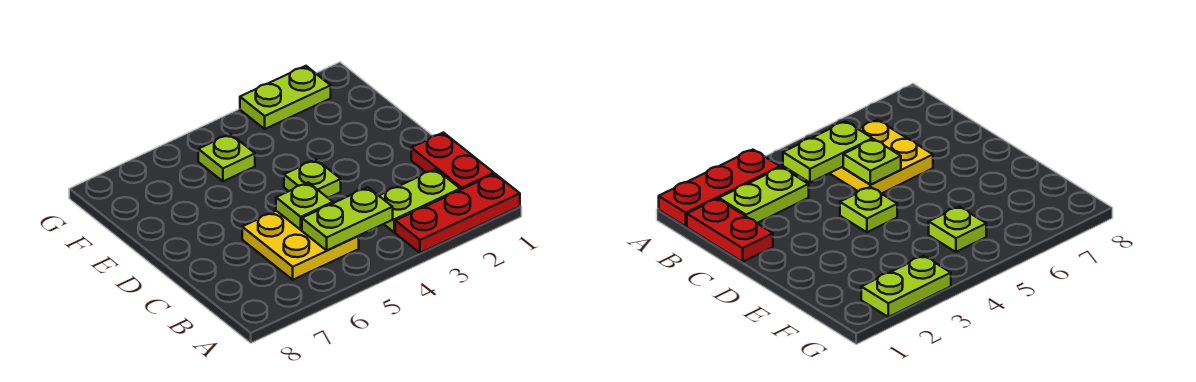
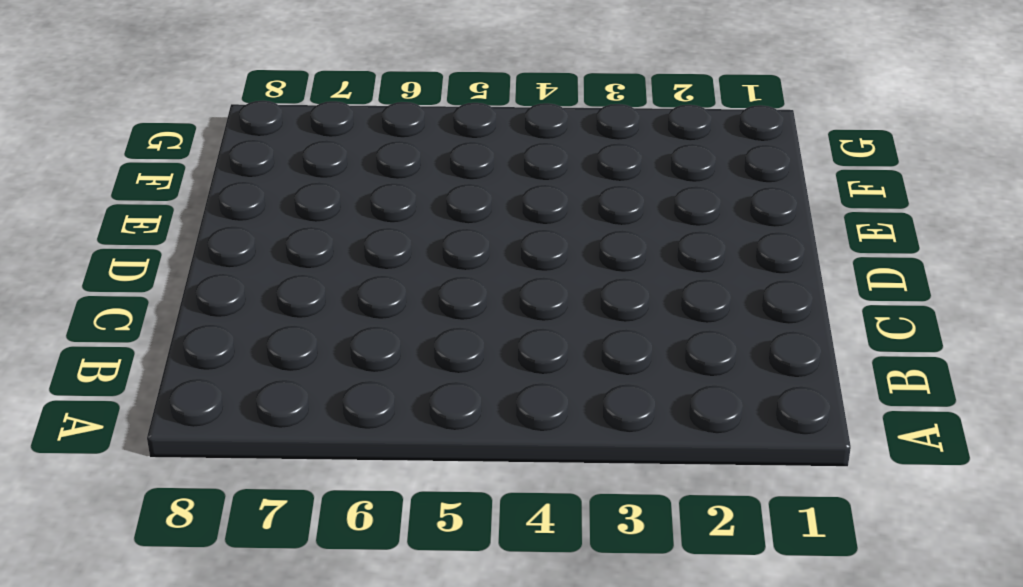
none -> red plate A1:A3 level 1
none -> red plate B1:C1 level 1

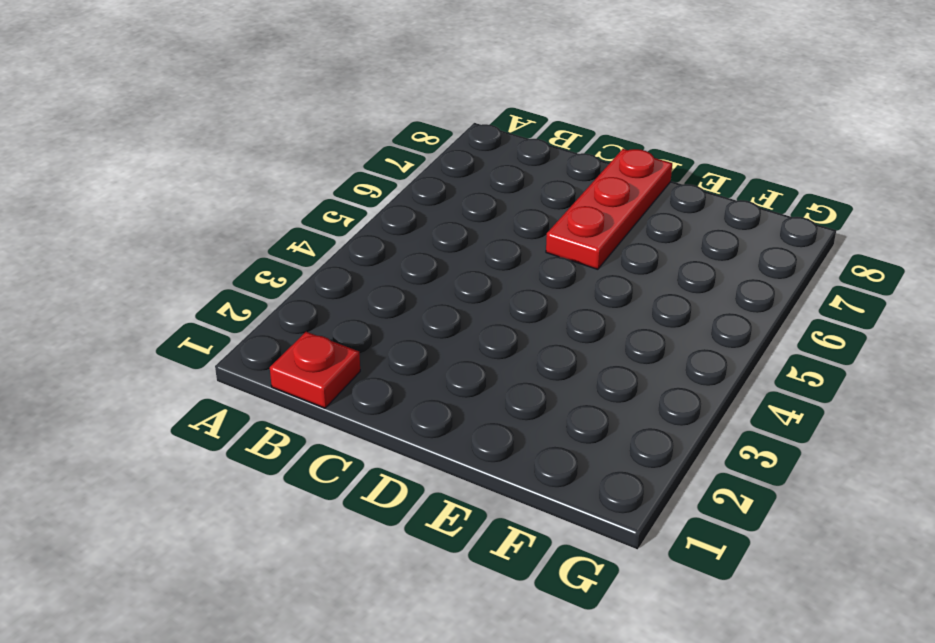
red plate B1 level 1 -> red plate B1:C1 level 1
red plate D6:D8 level 1 -> red plate A1:A3 level 1
none -> lime plate B2:B3 level 1
none -> yellow plate B5:C6 level 1

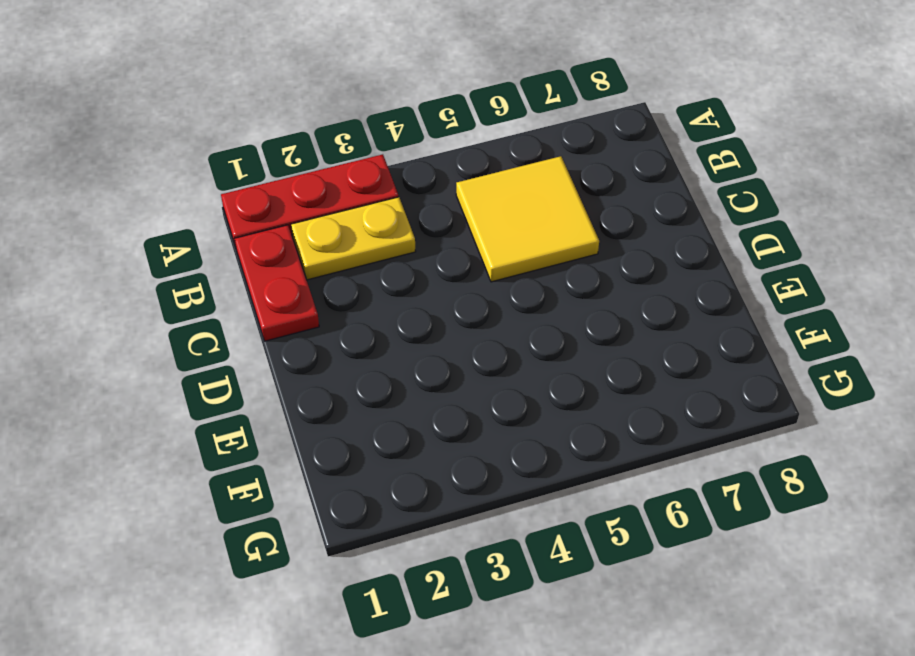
yellow plate B2:B3 level 1 -> lime plate B2:B3 level 1
yellow tile B5:C6 level 1 -> yellow plate B5:C6 level 1
none -> lime plate D4 level 1
none -> lime plate F5 level 1

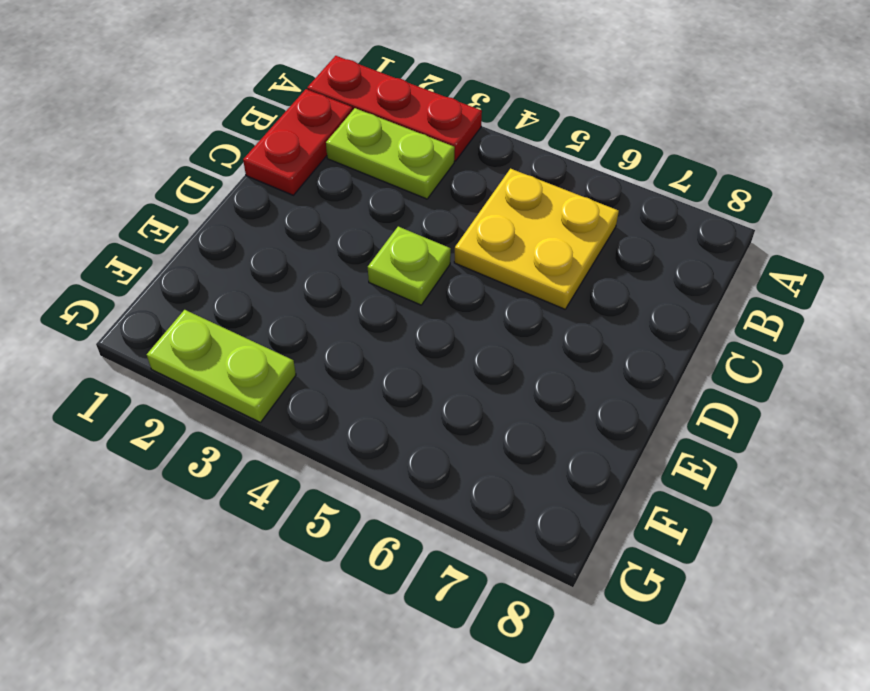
none -> lime plate F5 level 1
none -> lime plate B4:B5 level 2

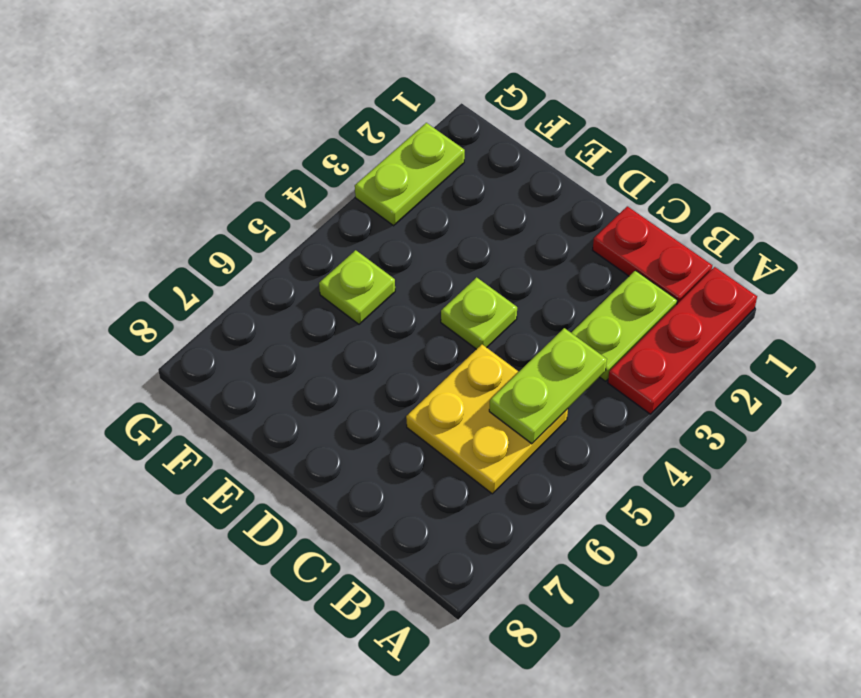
none -> lime plate C5 level 2

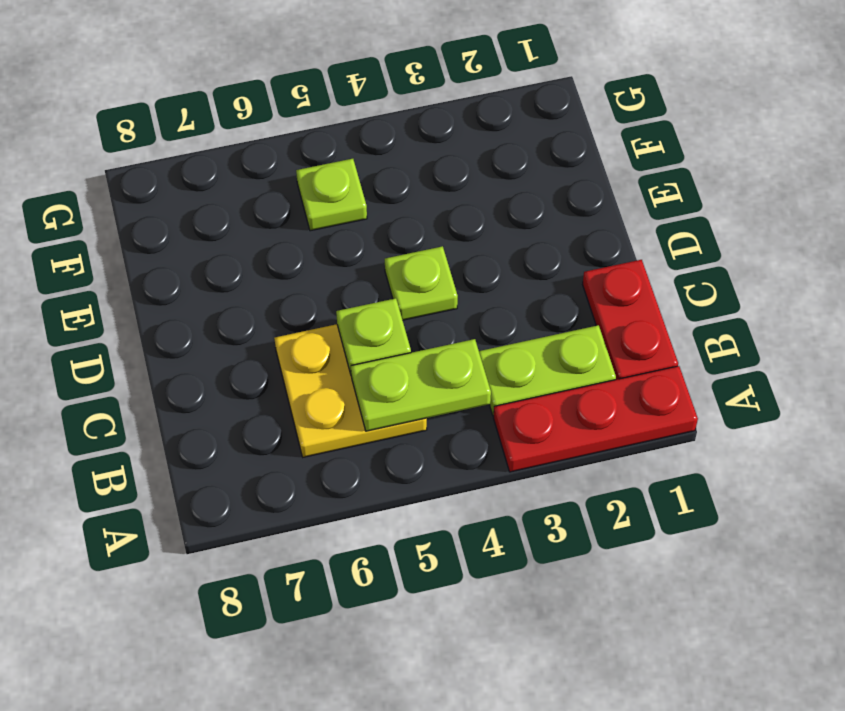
none -> lime plate G2:G3 level 1

